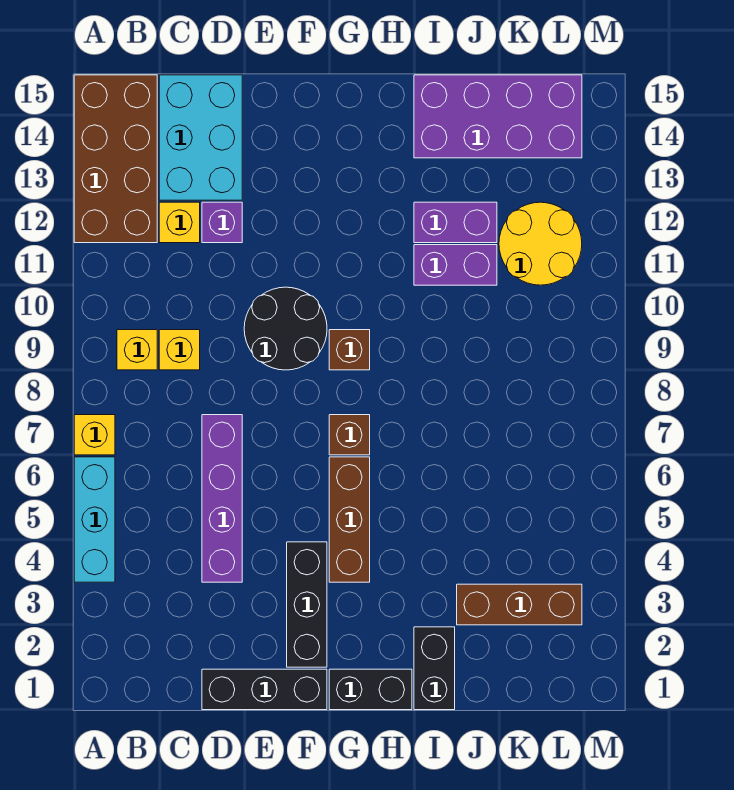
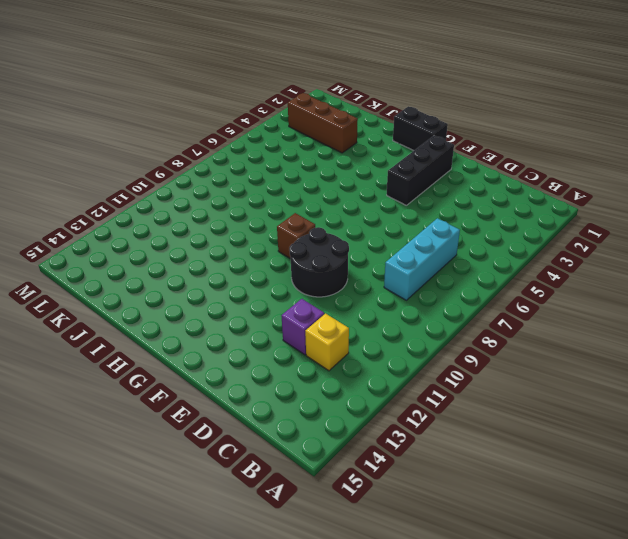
cyan brick C6:C8 level 1 -> cyan brick A4:A6 level 1
none -> yellow brick A7 level 1
none -> brown brick A12:B15 level 1
none -> yellow brick B9 level 1

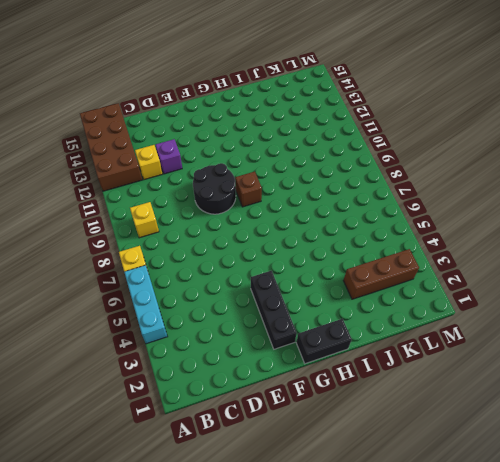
none -> yellow brick C9 level 1
none -> cyan brick C13:D15 level 1
none -> black brick D1:F1 level 1

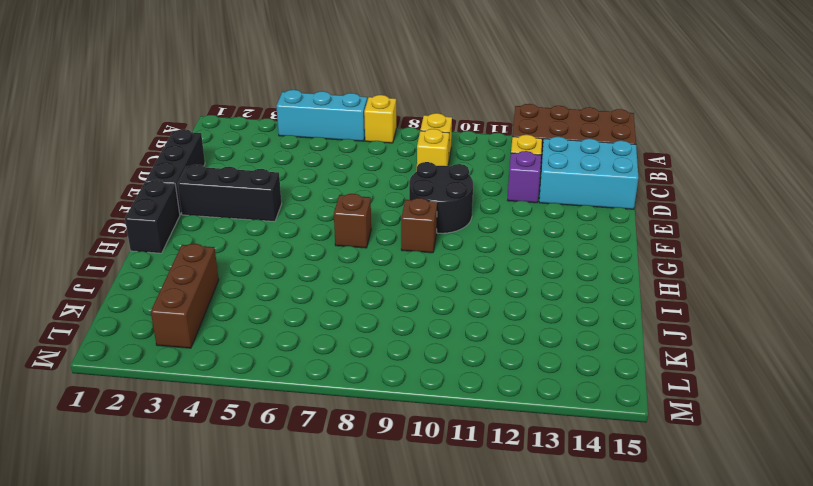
none -> purple brick D4:D7 level 1
none -> brown brick G4:G6 level 1
none -> black brick I1:I2 level 1

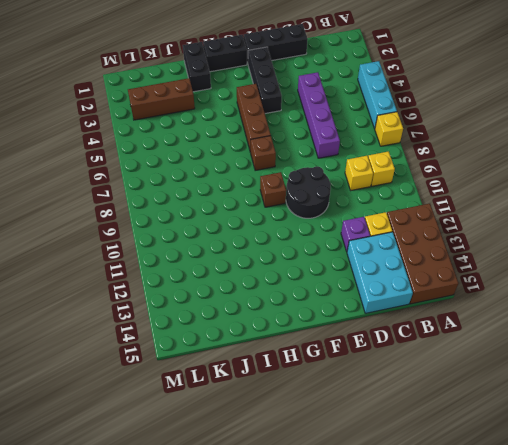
none -> purple brick I11:J11 level 1
none -> purple brick I12:J12 level 1
none -> purple brick I14:L15 level 1

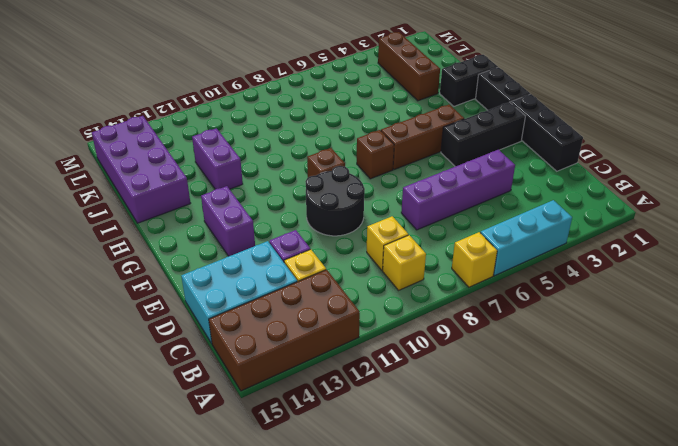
purple brick F13:G13 level 1 -> purple brick I11:J11 level 1
none -> yellow round brick K11:L12 level 1

